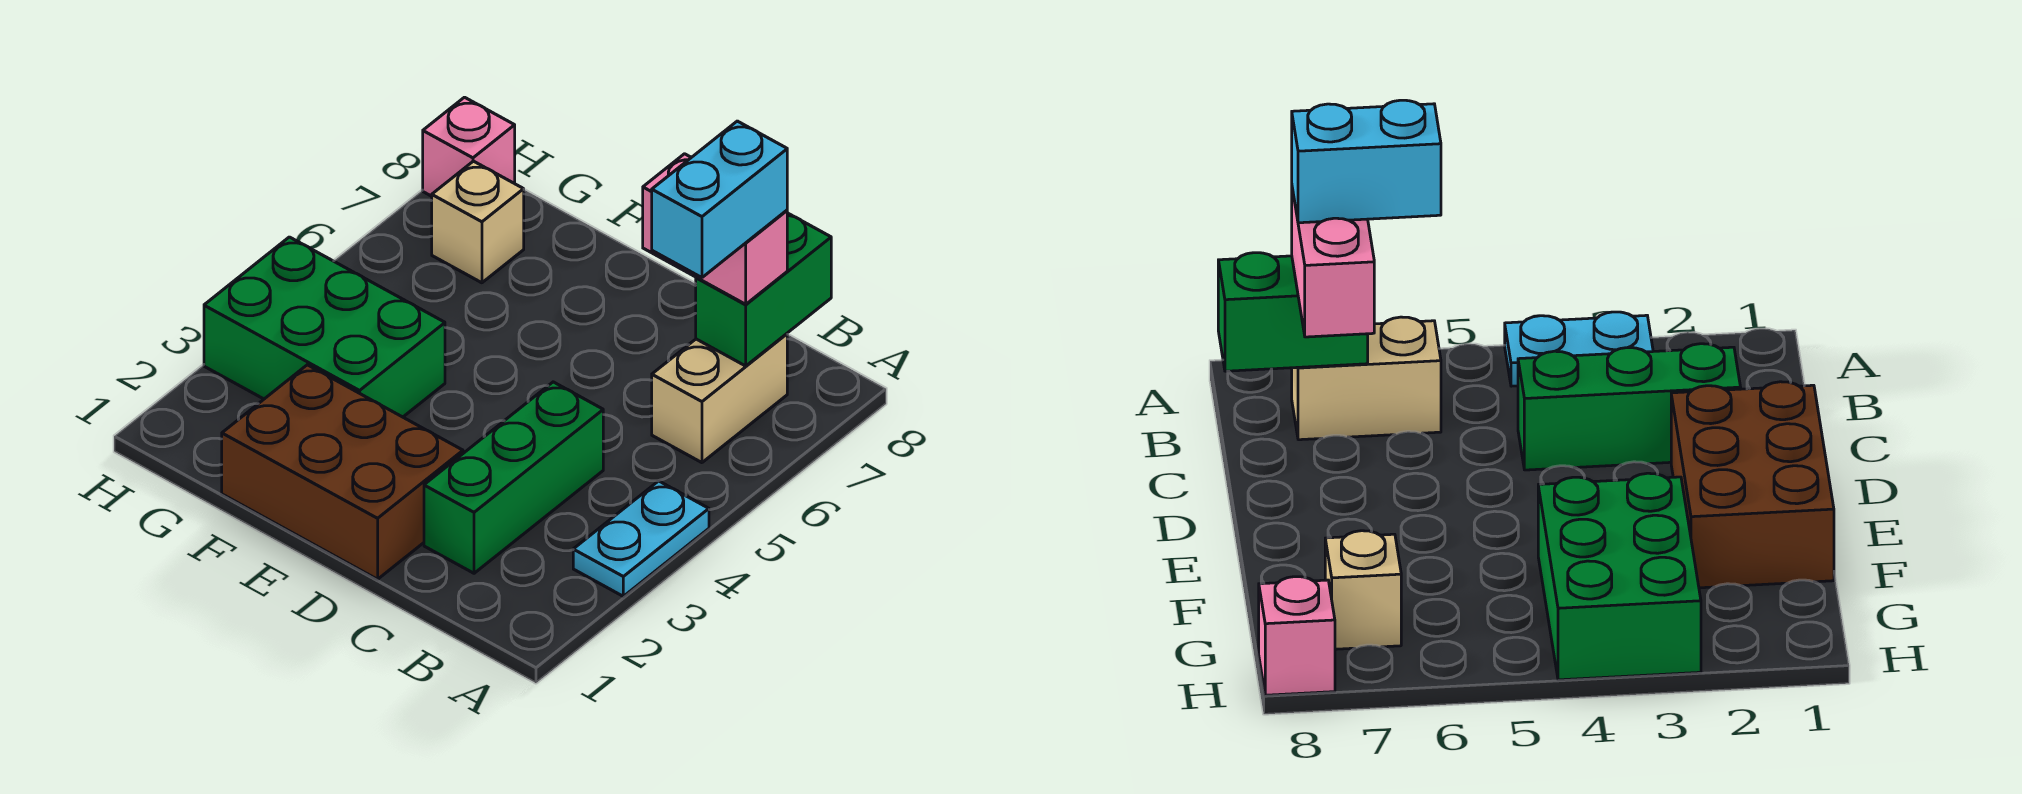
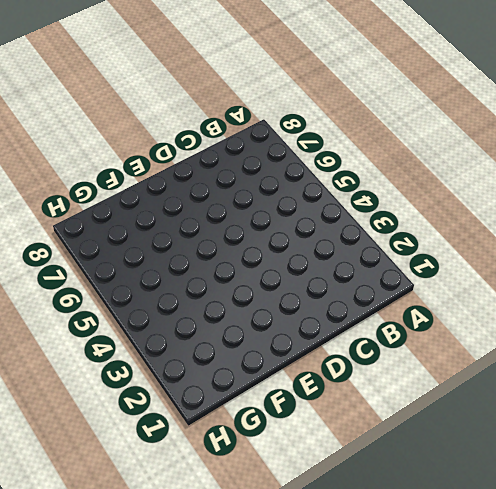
none -> cyan plate A3:A4 level 1
none -> tan brick B6:B7 level 1

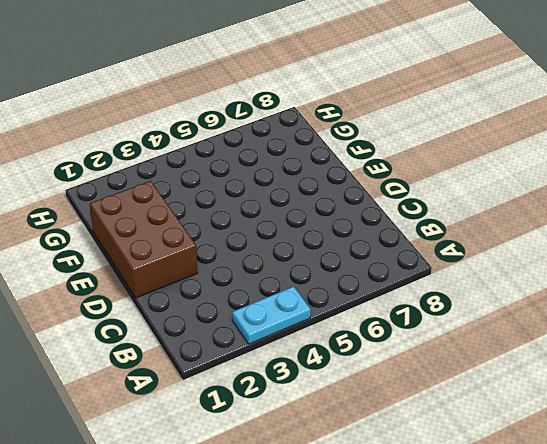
none -> tan brick B6:B7 level 1
none -> green brick C2:C4 level 1

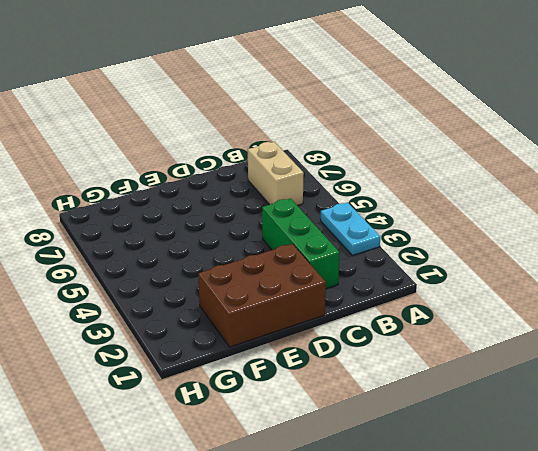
none -> green brick F3:H4 level 1
none -> tan brick G7 level 1

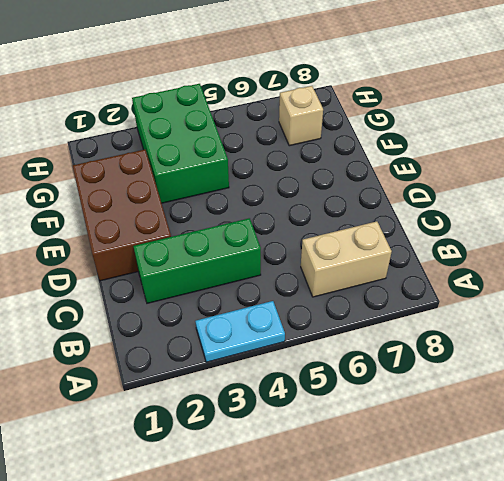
none -> pink brick H8 level 1
none -> green brick B7:B8 level 2

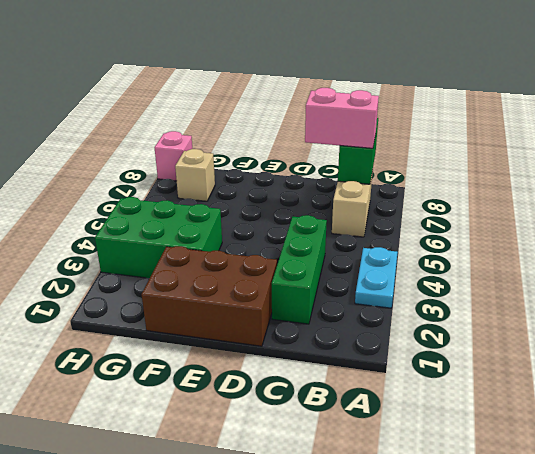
none -> cyan brick B6:B7 level 4

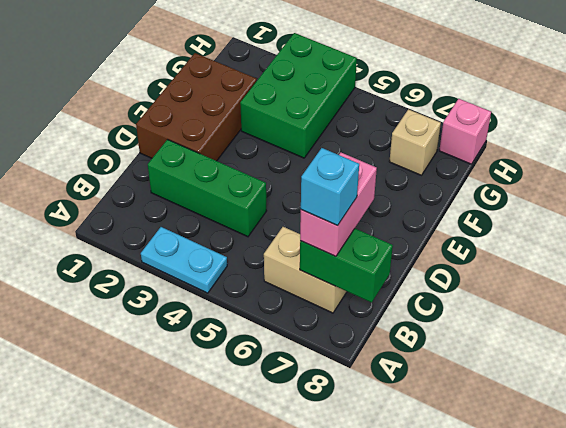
cyan brick B7 level 4 -> cyan brick B6:B7 level 4

